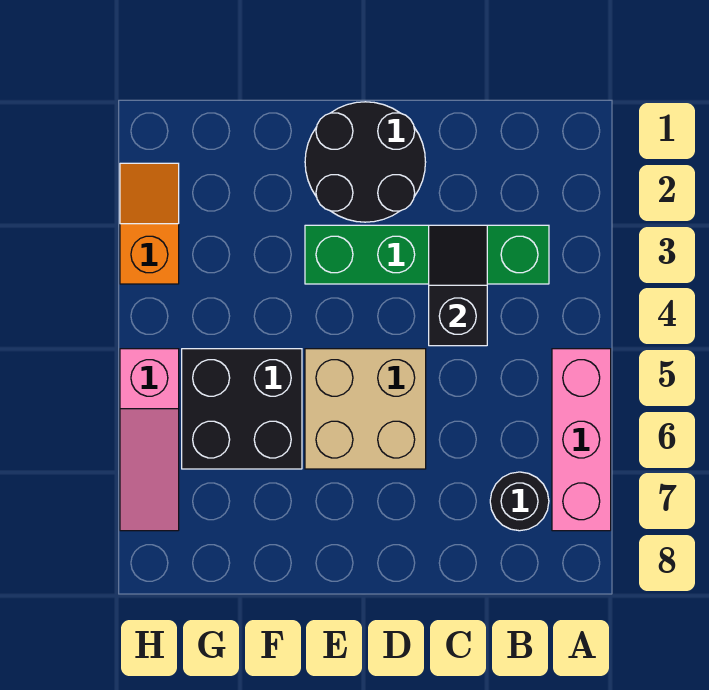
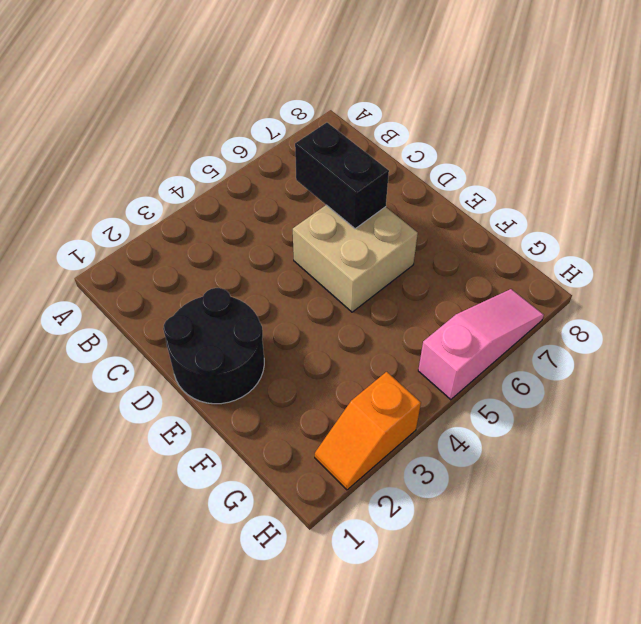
black brick C6:D6 level 2 -> none
none -> pink brick A5:A7 level 1
none -> green brick B3:E3 level 1

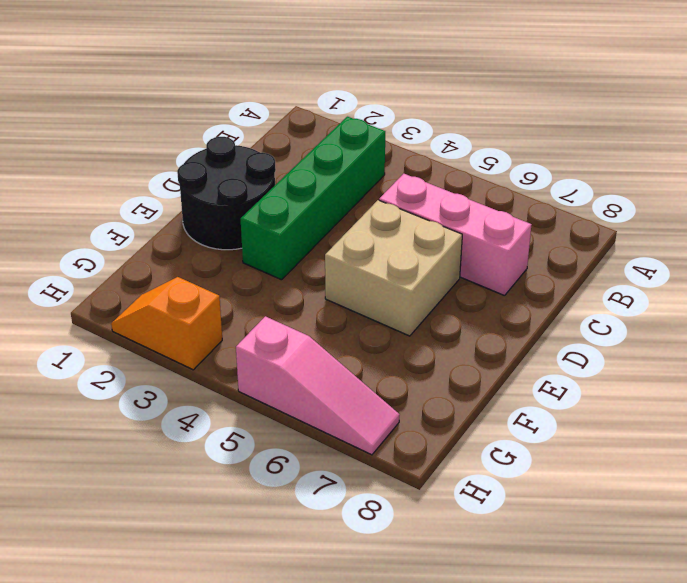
pink brick C5:C7 level 1 -> pink brick A5:A7 level 1
none -> black round brick B7 level 1
none -> black brick F5:G6 level 1

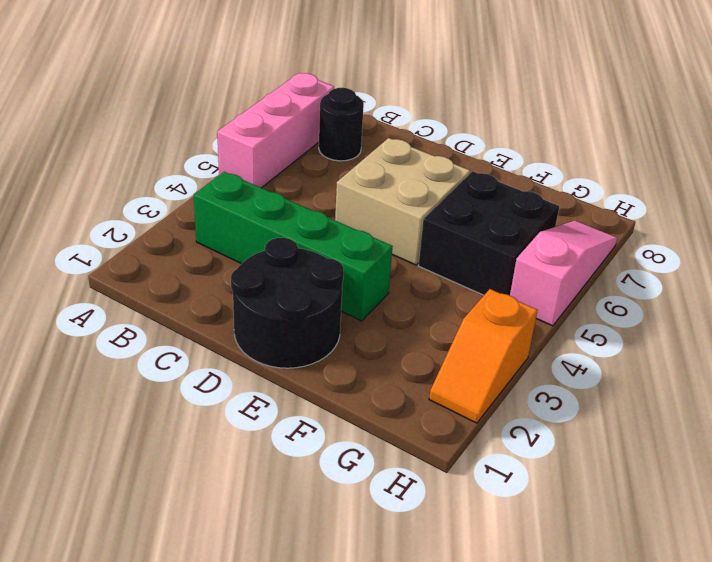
none -> black slope C3:C4 level 2 top 4

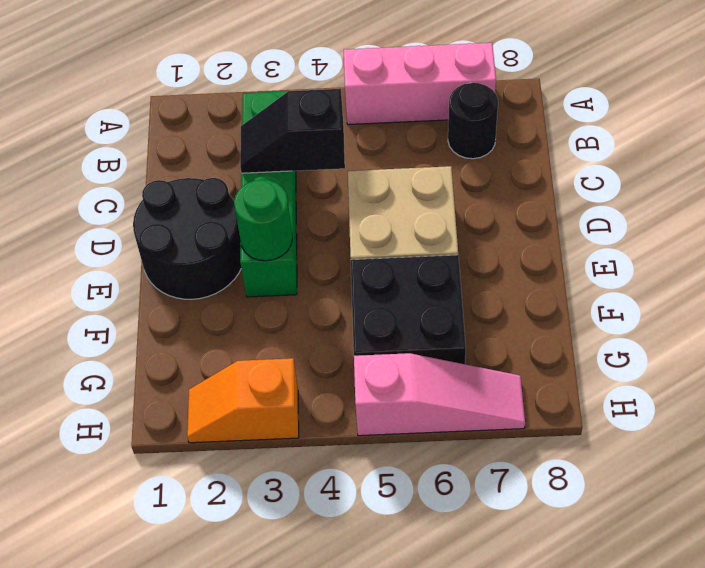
green round brick E3 level 2 -> none

